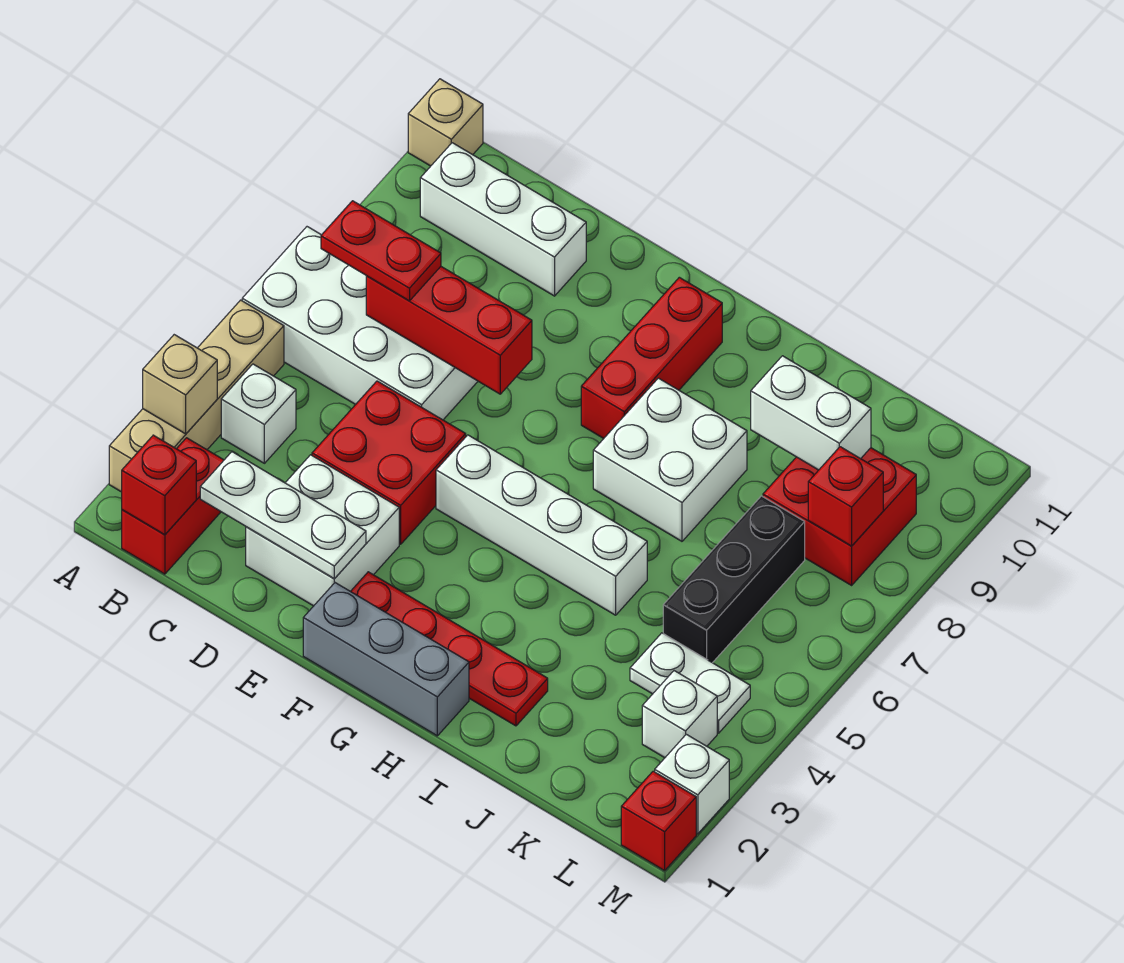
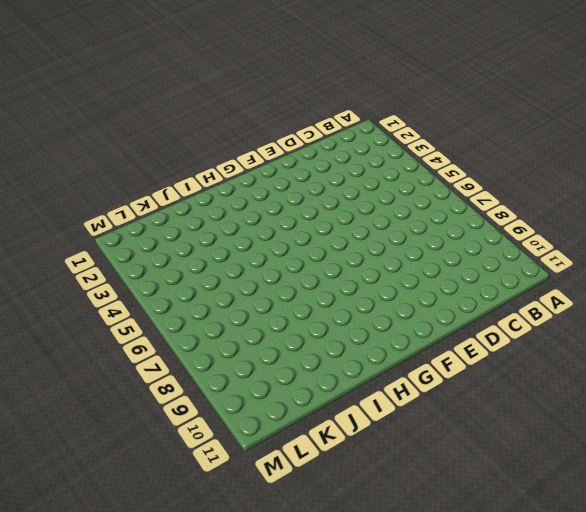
none -> tan brick A2:A5 level 1
none -> white brick A6:D7 level 1
none -> tan brick A11 level 1

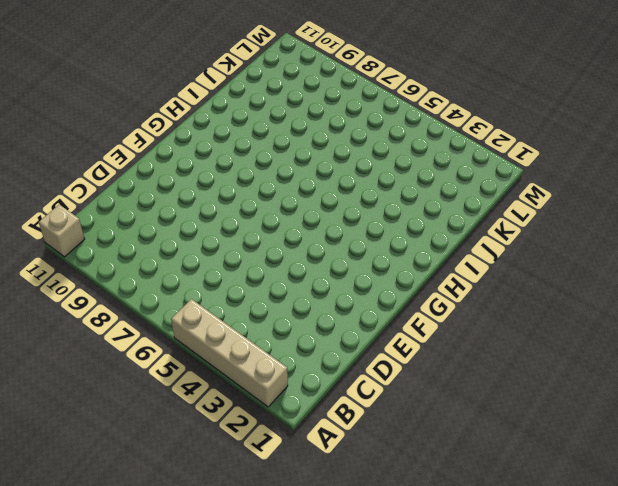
none -> white brick A6:D7 level 1
none -> red brick B1:B2 level 1
none -> white brick B4 level 1

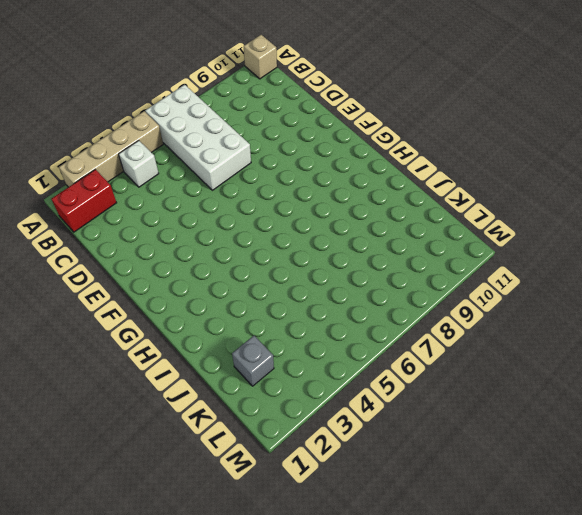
grey brick K2 level 1 -> none
none -> white brick B10:D10 level 1
none -> white brick D2:E3 level 1
none -> red brick D4:E5 level 1

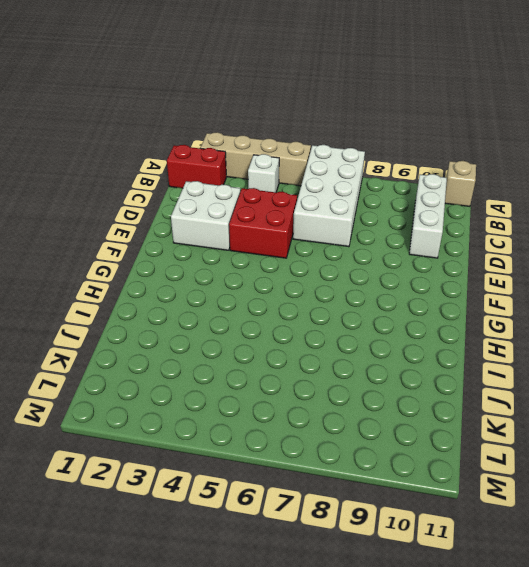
none -> grey brick F1:H1 level 1
none -> red plate F2:I2 level 1
none -> white brick F5:I5 level 1

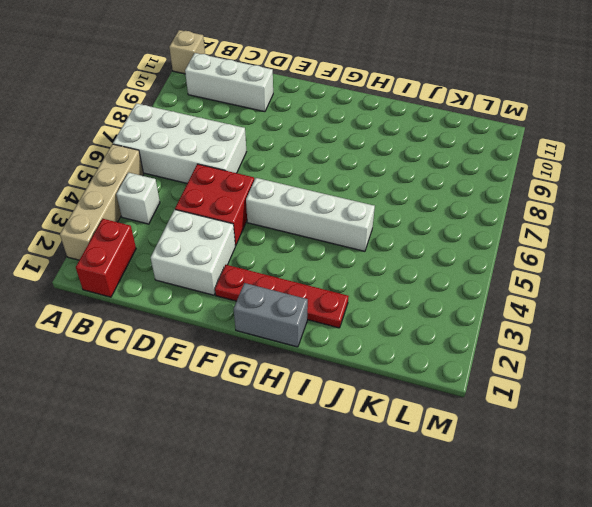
grey brick G1:H1 level 1 -> grey brick F1:H1 level 1
none -> red brick G8:G10 level 1
none -> white brick H7:I8 level 1
none -> white plate K4:L4 level 1

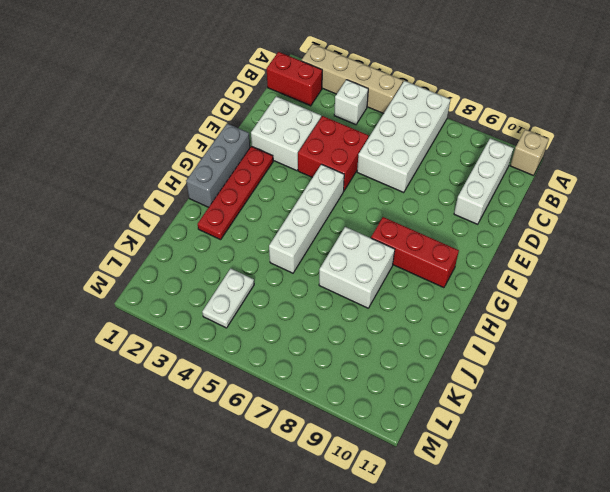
none -> black brick K5:K7 level 1
none -> red brick K8:L9 level 1
none -> white brick L3 level 1

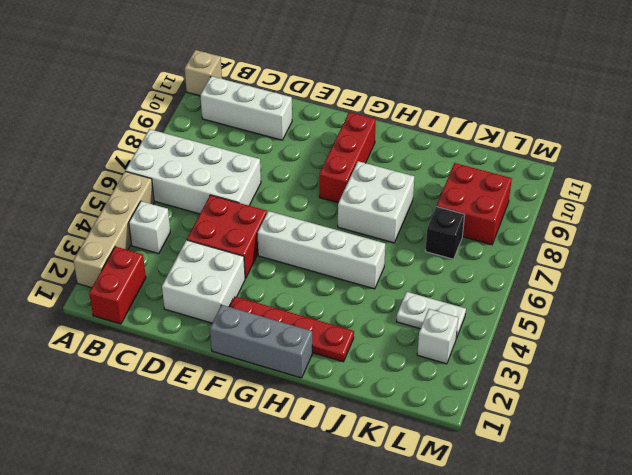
black brick K7 level 1 -> black brick K5:K7 level 1
none -> red brick M1 level 1
none -> white brick M2 level 1
none -> tan brick A3 level 2

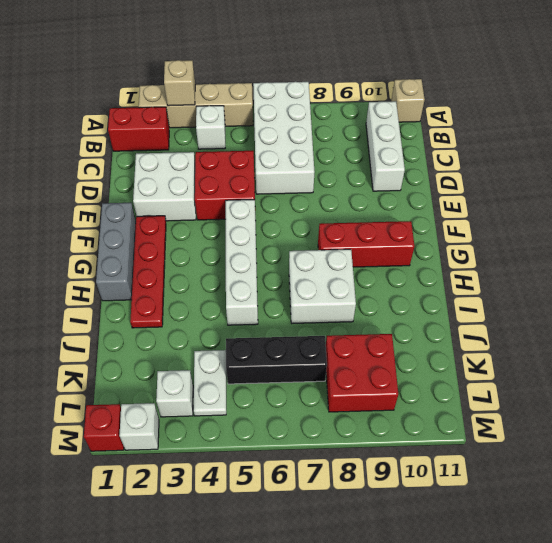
none -> red brick B1 level 2
none -> white plate C2:E2 level 2
none -> red brick C7:E7 level 2

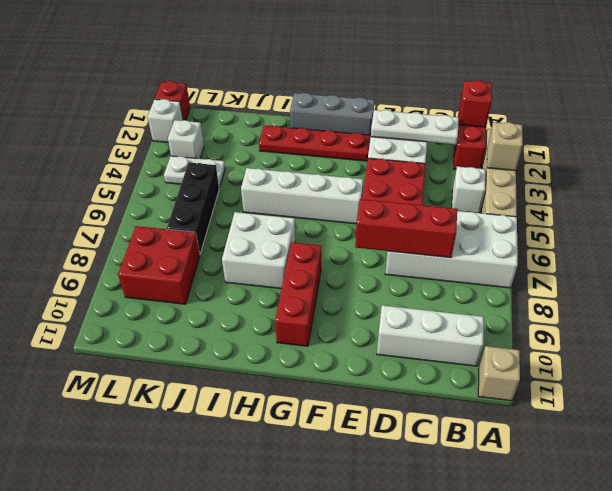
none -> white brick J9:K9 level 2
none -> red brick L8 level 2
none -> red plate B7:C7 level 3

